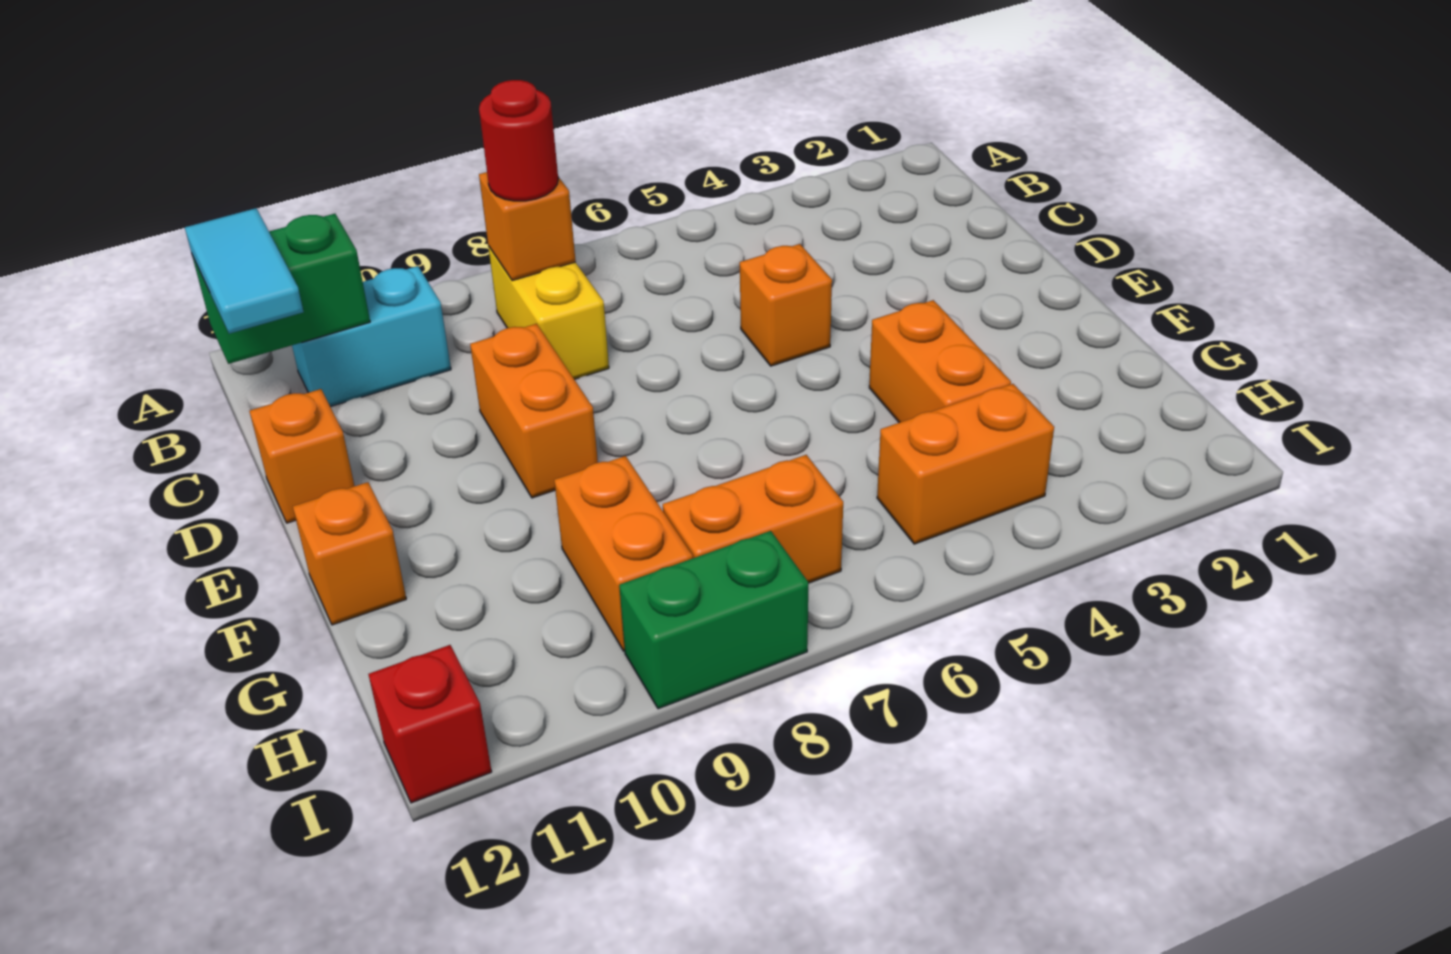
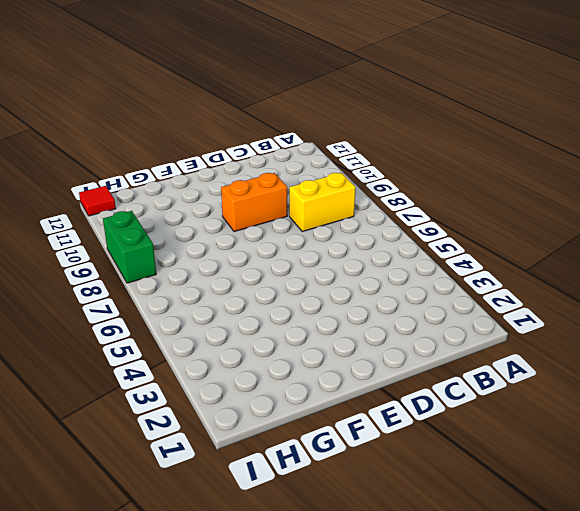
red tile I12 level 1 -> red brick I12 level 1
none -> cyan brick B10:B11 level 1
none -> orange brick D5 level 1
none -> orange brick D12 level 1

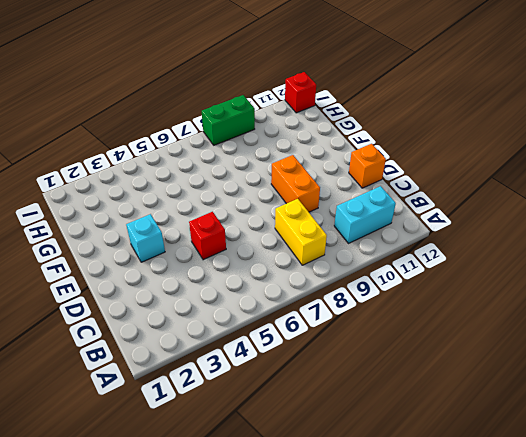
red brick D5 level 1 -> orange brick D5 level 1
cyan brick E3 level 1 -> none
none -> orange brick F4:G4 level 1
none -> orange brick F12 level 1
none -> orange brick G9:H9 level 1

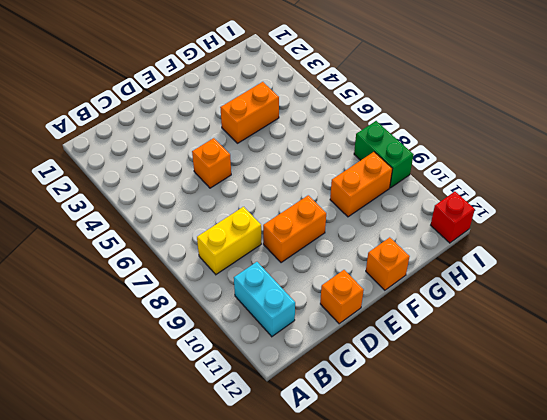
none -> orange brick H4:H5 level 1
none -> orange brick H7:H8 level 1
none -> orange brick B8 level 2

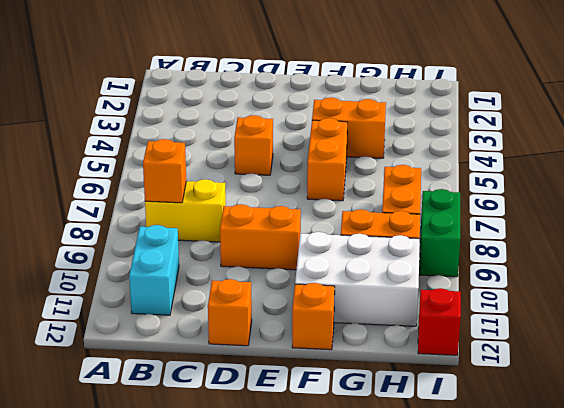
orange brick F5:F6 level 1 -> orange brick H4:H5 level 1
white brick F10:H11 level 1 -> none
none -> green brick B11:B12 level 2
none -> red round brick B8 level 3
none -> cyan tile B12:C12 level 3

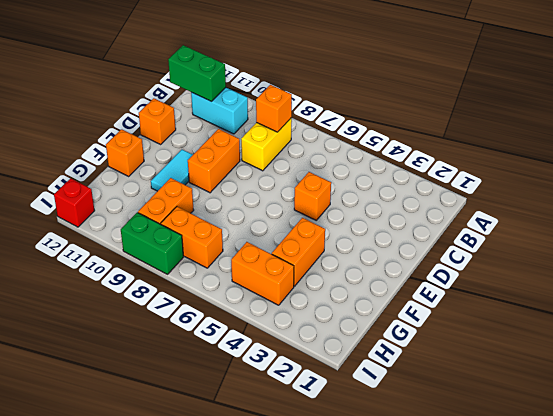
cyan tile E10:F10 level 1 -> cyan tile B12:C12 level 3
none -> red round brick B8 level 3

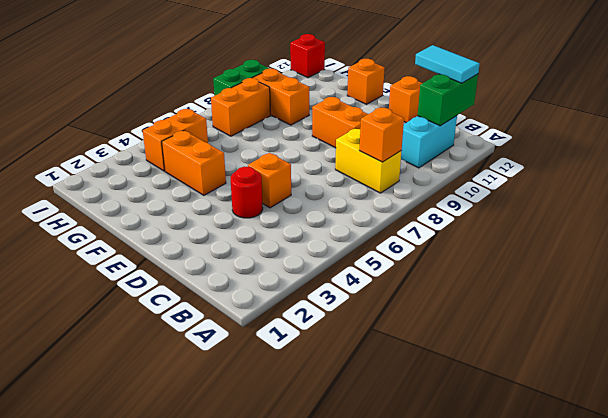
red round brick D4 level 1 -> red round brick B8 level 3

